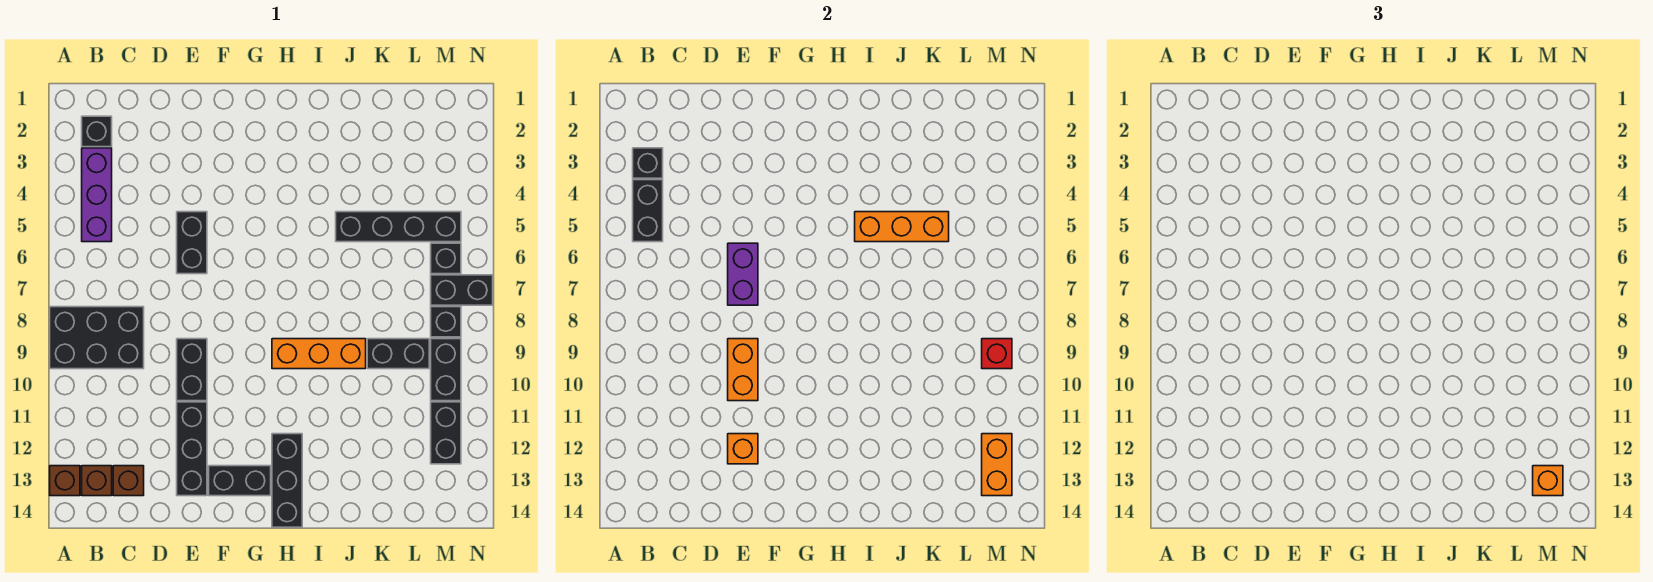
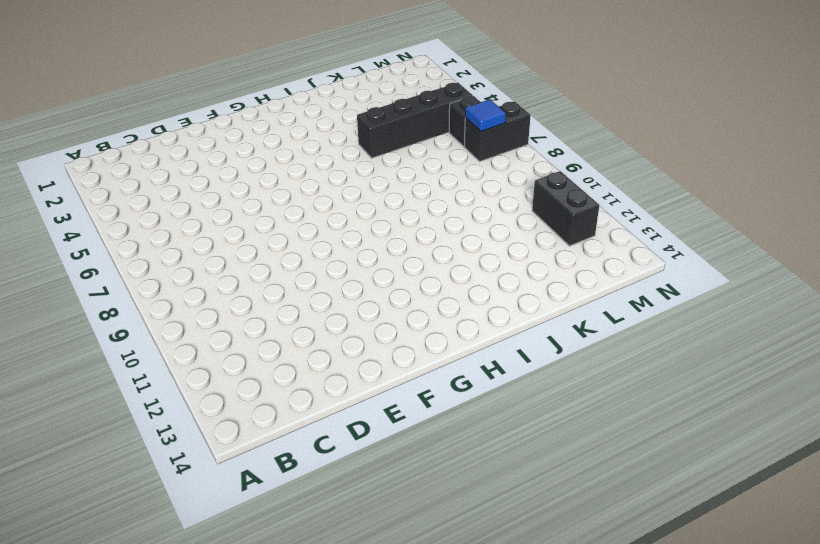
blue tile M7 level 2 -> none
none -> black brick A8:C9 level 1
none -> brown brick A13 level 1
none -> black brick B2 level 1

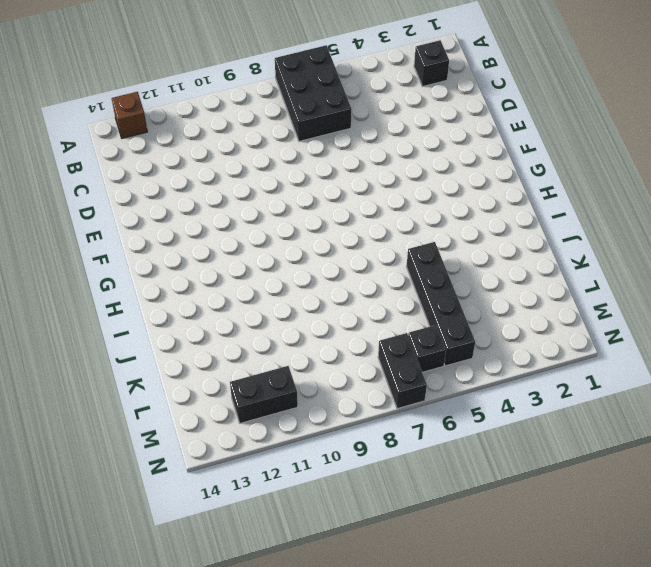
black brick A6:C7 level 1 -> black brick A8:C9 level 1
none -> purple brick B3:B5 level 1
none -> brown brick B13 level 1
none -> brown brick C13 level 1

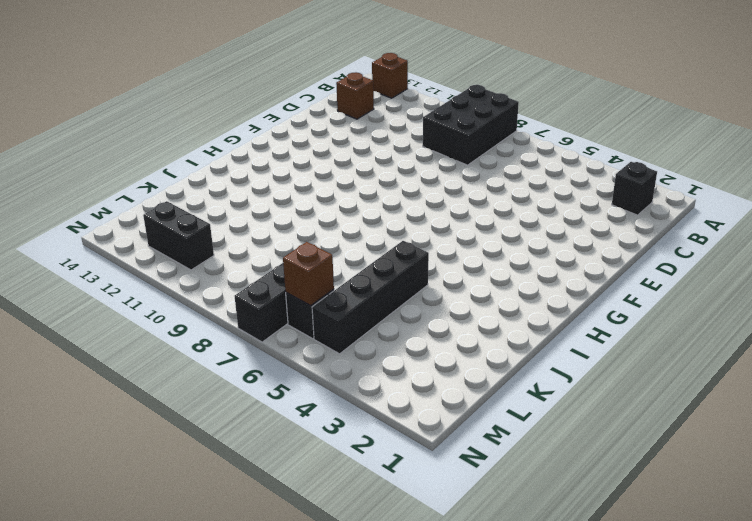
brown brick M6 level 2 -> brown brick B13 level 1
none -> purple brick B3:B5 level 1
none -> black brick E5:E6 level 1
none -> black brick E9:E10 level 1

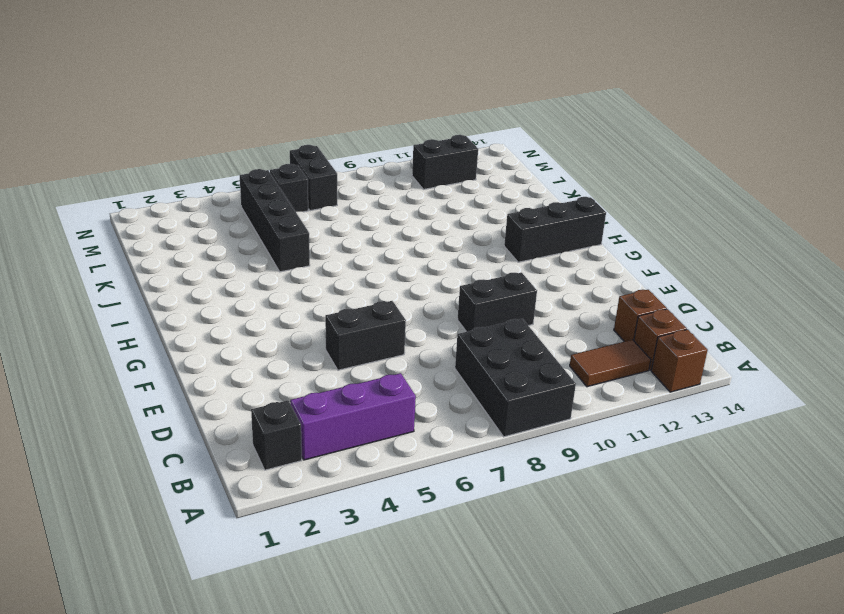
brown tile B11:B12 level 1 -> none
none -> black brick E11:E13 level 1
none -> black brick F13:G13 level 1
none -> orange brick H9:J9 level 1

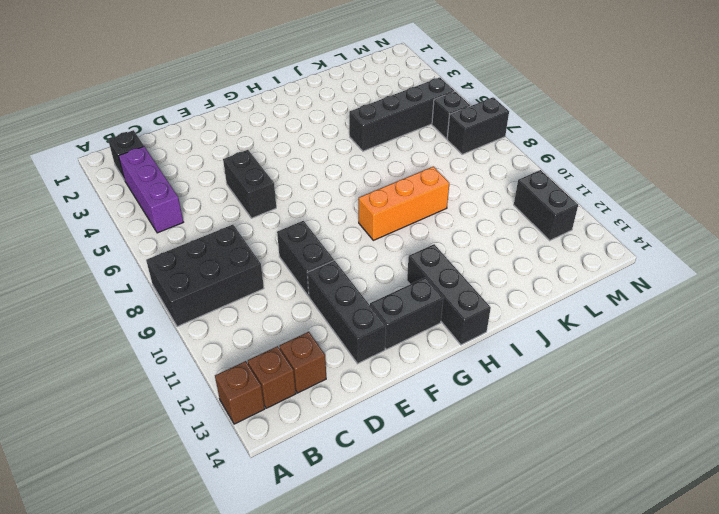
none -> black brick K9:L9 level 1
none -> black brick M8 level 1
none -> black brick M9:M10 level 1

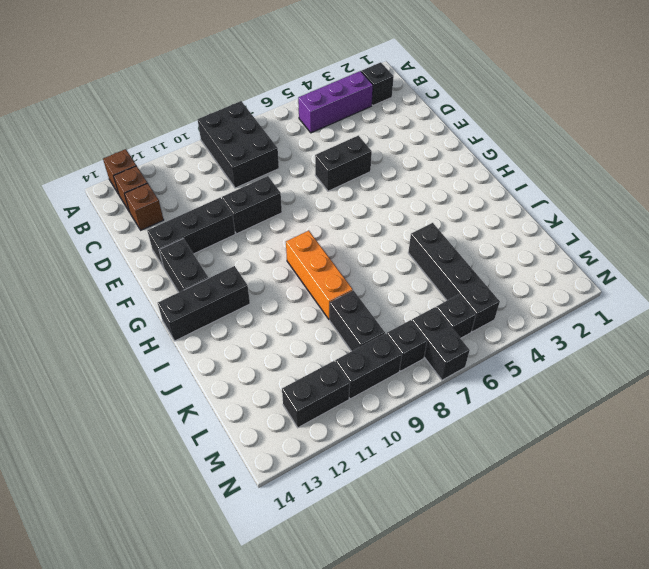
none -> black brick B3 level 2
none -> black brick B4:B5 level 2
none -> purple brick E6:E7 level 2

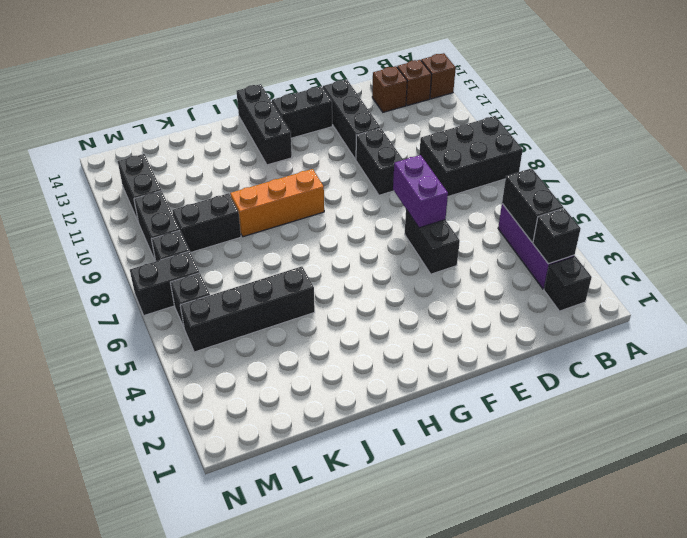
none -> orange brick E9:E10 level 2
none -> orange brick E12 level 2
none -> orange brick I5:K5 level 2

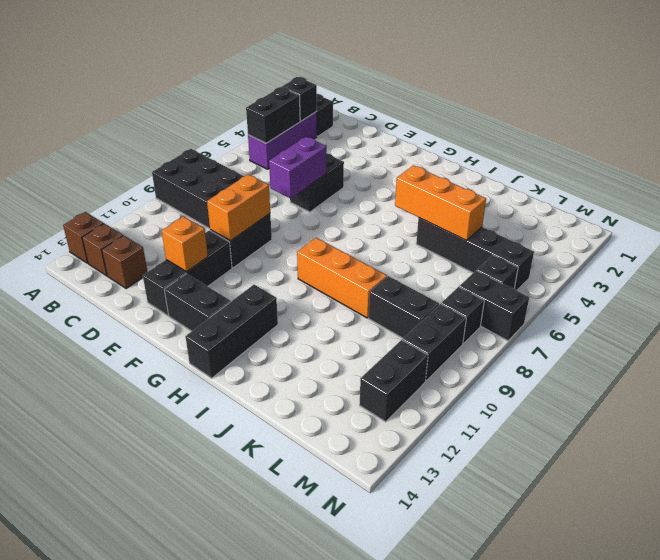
none -> red brick M9 level 2
none -> orange brick M12:M13 level 2
none -> orange brick M13 level 3

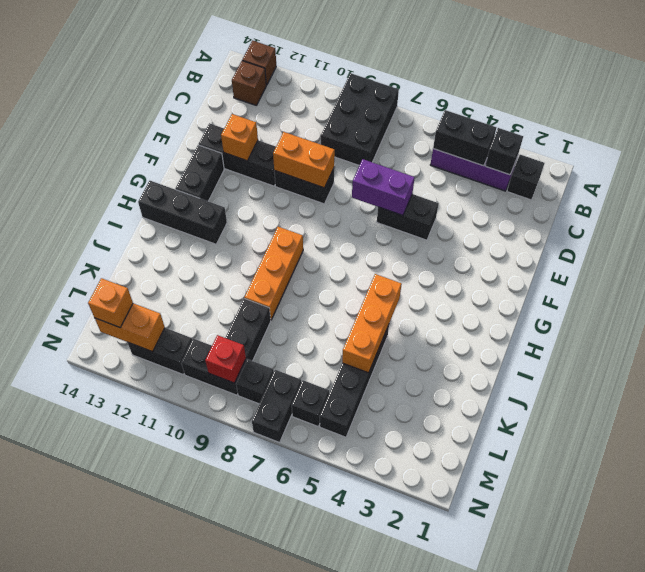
none -> brown brick C13 level 1

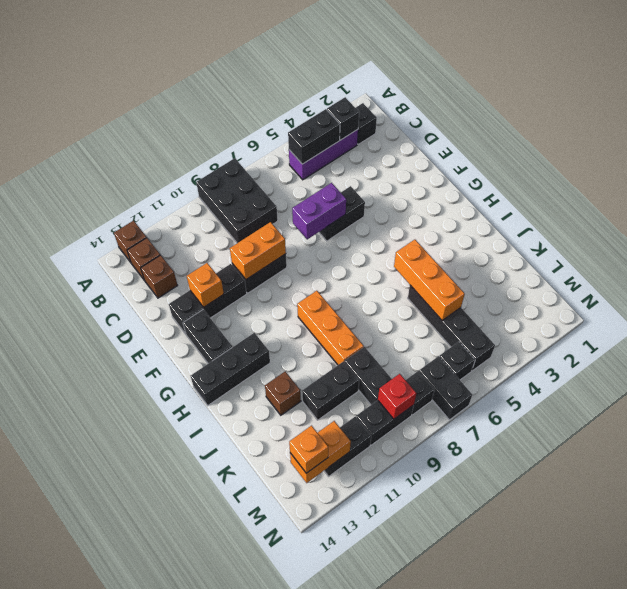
brown brick J12 level 1 -> none
black brick K10:K11 level 1 -> none

